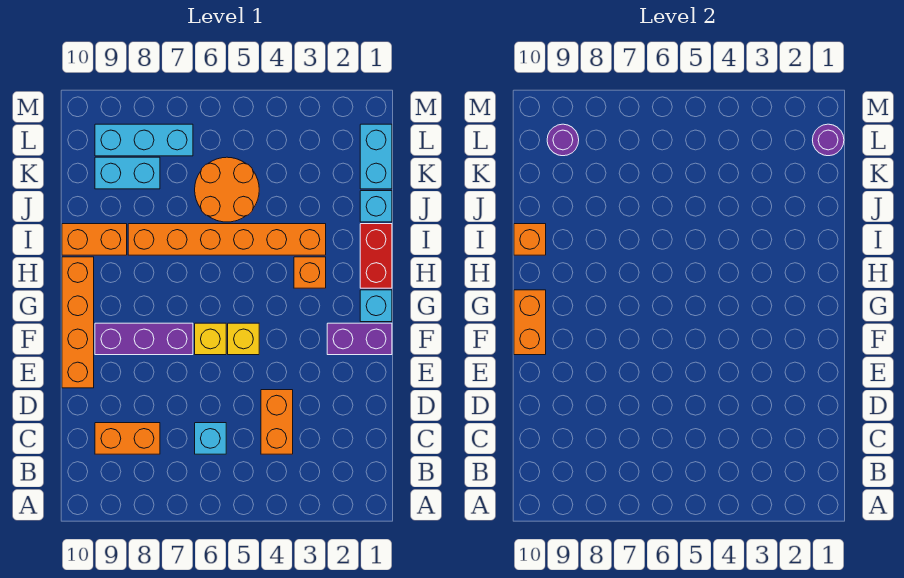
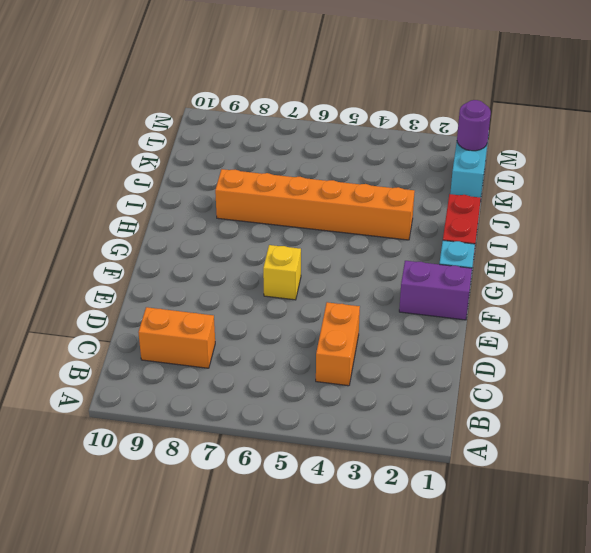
none -> cyan brick C6 level 1
none -> orange brick E10:H10 level 1
none -> yellow brick F5 level 1

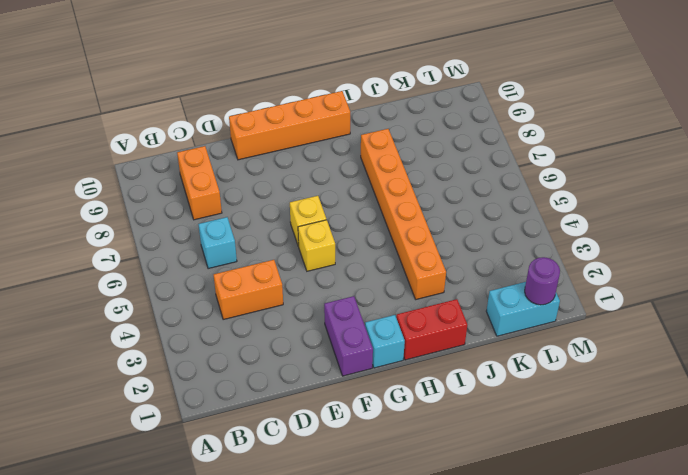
none -> purple brick F7:F9 level 1
none -> orange brick H3 level 1
none -> orange brick I9:I10 level 1

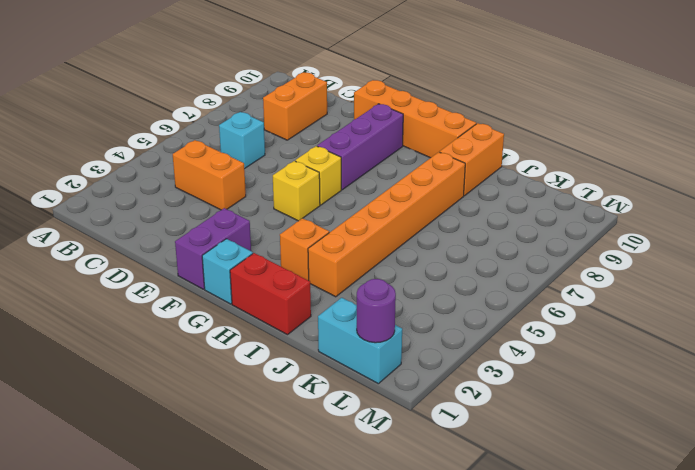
none -> cyan brick J1 level 1
none -> orange round brick J5:K6 level 1
none -> cyan brick K8:K9 level 1

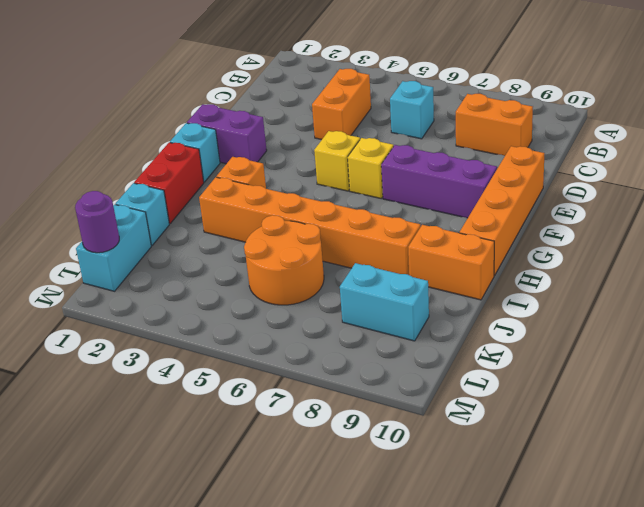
none -> cyan brick L7:L9 level 1
none -> orange brick F10:G10 level 2
none -> orange brick I10 level 2

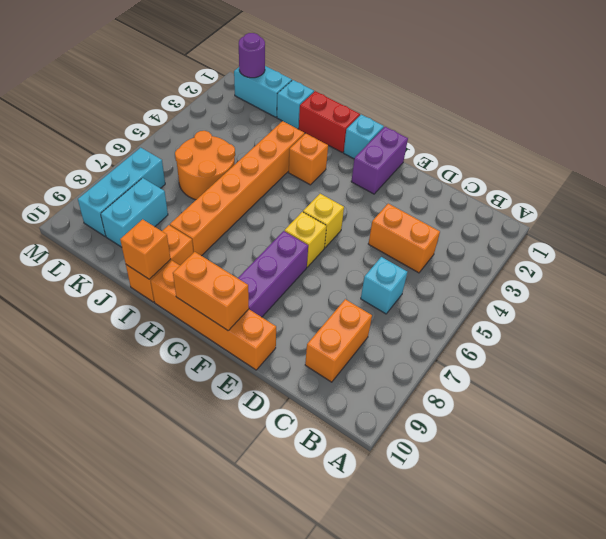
none -> purple round brick L9 level 2

